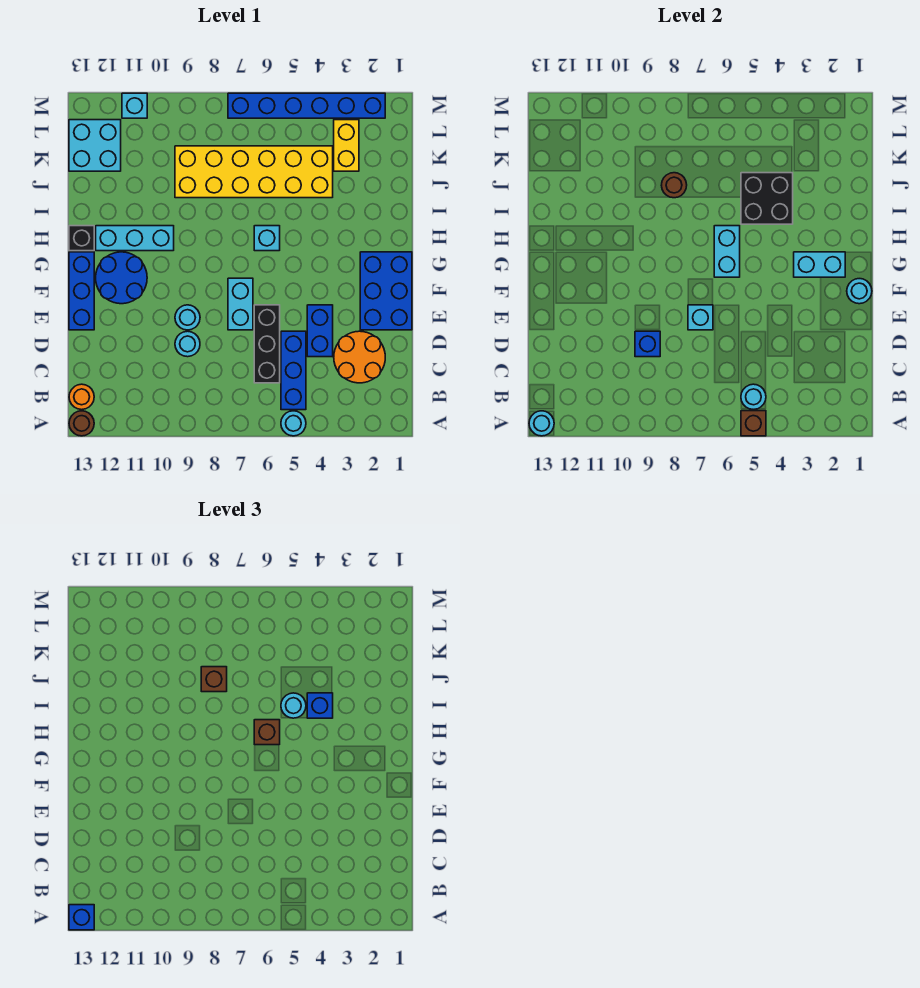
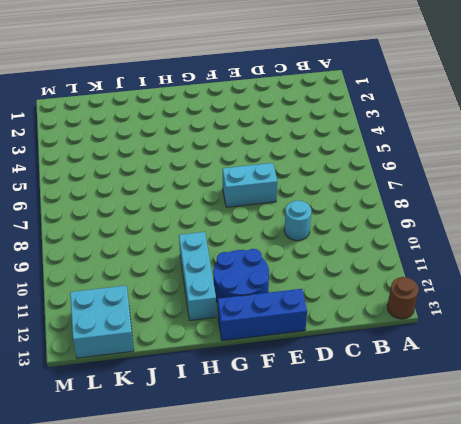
none -> cyan round brick A5 level 1
none -> blue brick B5:D5 level 1
none -> orange round brick B13 level 1
none -> orange round brick C2:D3 level 1

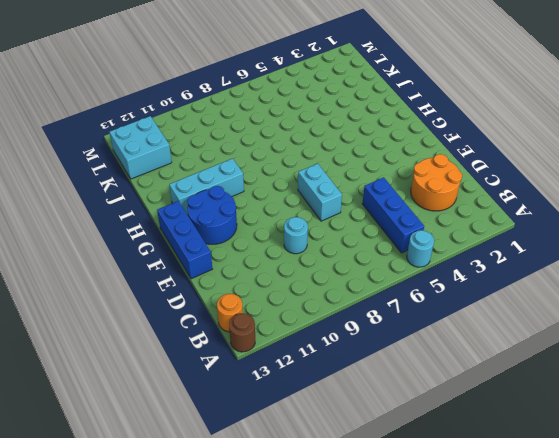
none -> black brick C6:E6 level 1
none -> blue brick D4:E4 level 1
none -> blue brick E1:G2 level 1
none -> cyan round brick E9 level 1

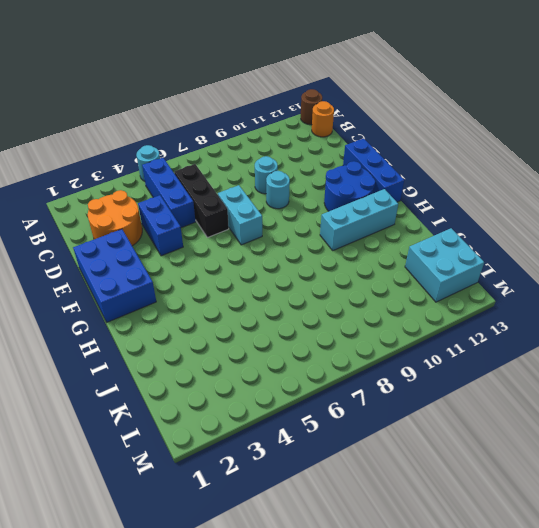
none -> cyan brick H6 level 1
none -> black brick H13 level 1
none -> yellow brick J4:K9 level 1
none -> yellow brick K3:L3 level 1

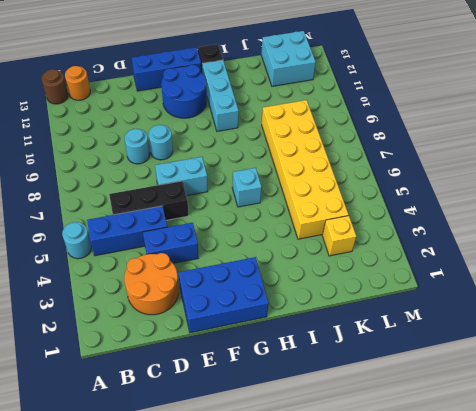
yellow brick K3 level 1 -> yellow brick K3:L3 level 1
none -> blue brick M2:M7 level 1
none -> cyan brick M11 level 1
none -> brown brick A5 level 2
none -> cyan round brick A13 level 2

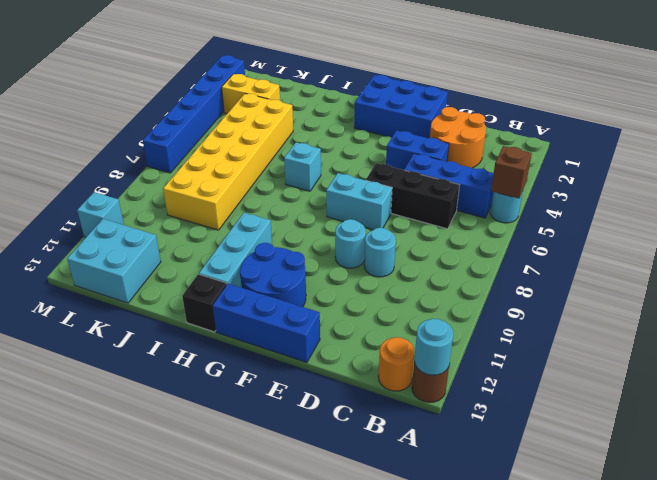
none -> cyan round brick B5 level 2
none -> blue brick D9 level 2
none -> cyan brick E7 level 2
none -> cyan round brick F1 level 2

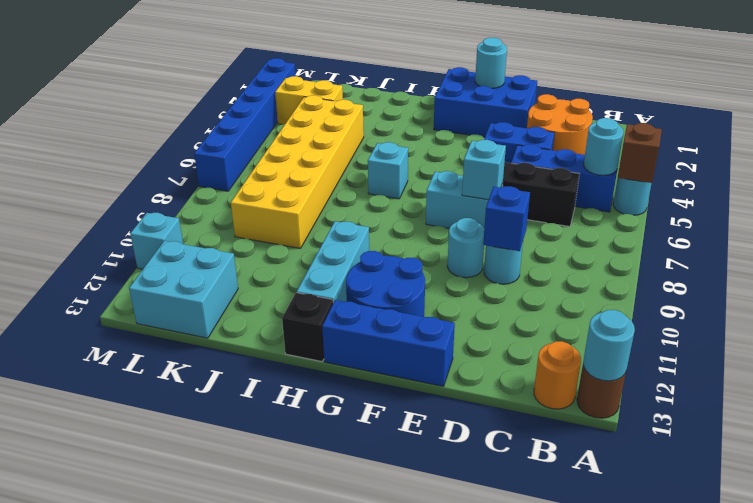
none -> cyan brick G2:G3 level 2
none -> cyan brick G6:H6 level 2
none -> black brick I4:J5 level 2
none -> brown round brick J8 level 2

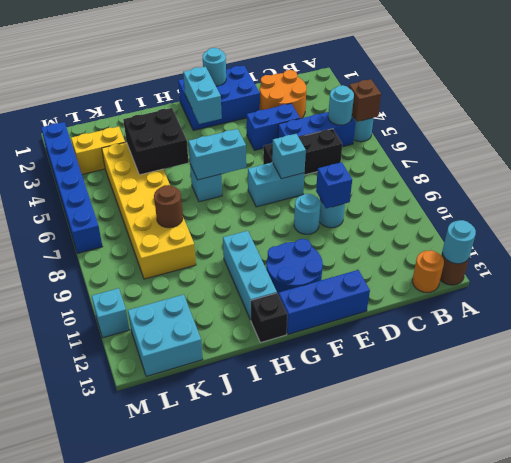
none -> blue brick A13 level 3
none -> brown brick H6 level 3
none -> blue brick I4 level 3
none -> cyan round brick I5 level 3

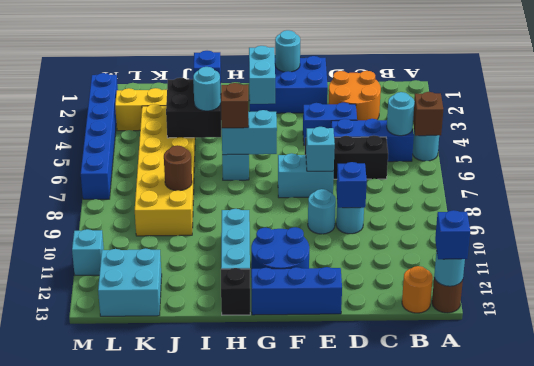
none -> brown brick J8 level 3

